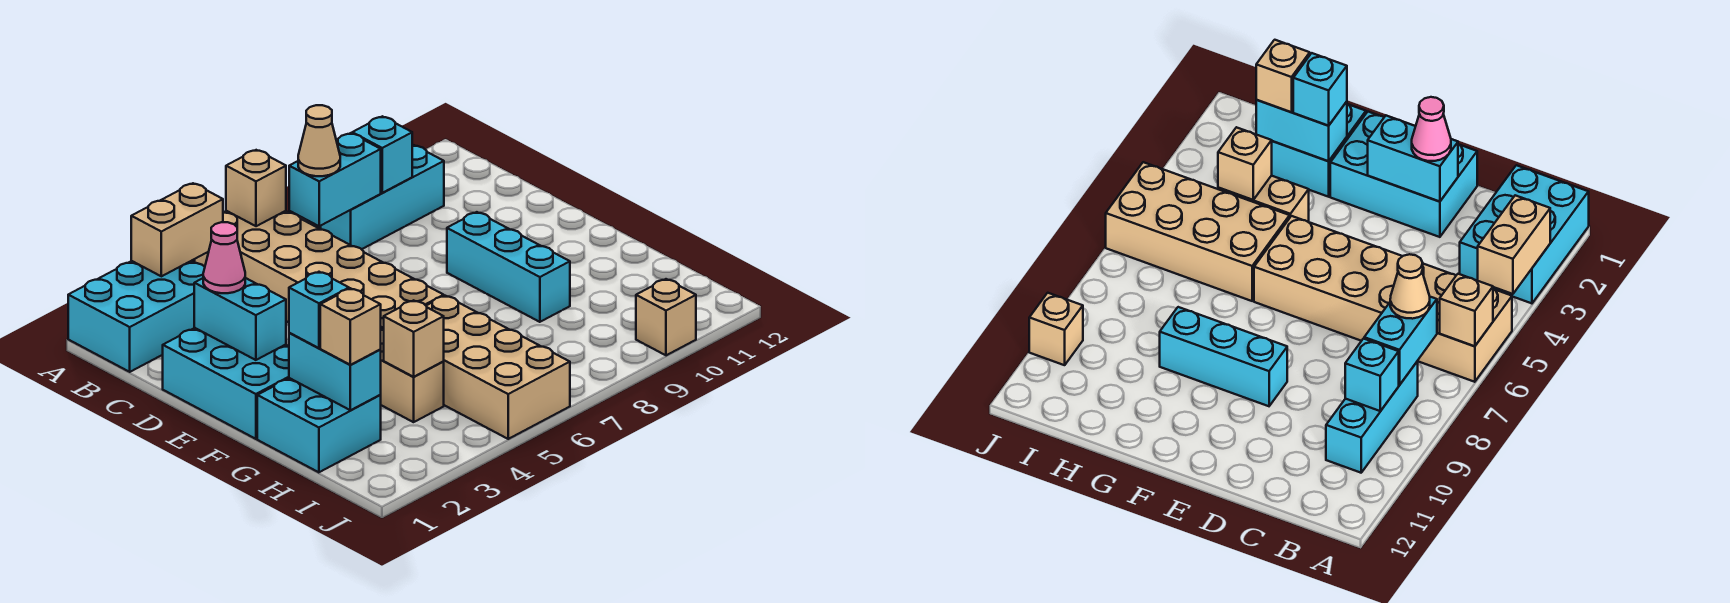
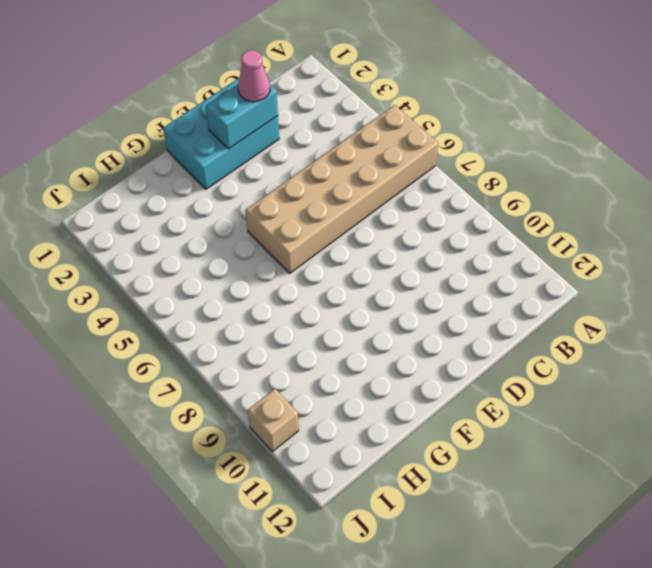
none -> cyan brick A1:B3 level 1
none -> cyan brick B8:B10 level 1
none -> cyan brick E9:G9 level 1

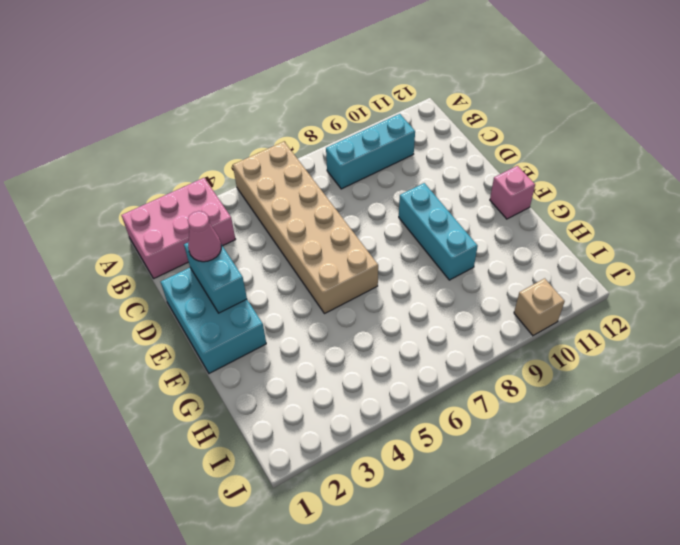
pink brick A1:B3 level 1 -> cyan brick A1:B3 level 1
pink brick F12 level 1 -> none
none -> cyan brick G1:H2 level 1
none -> tan brick G4:H4 level 1
none -> tan brick G5:J6 level 1

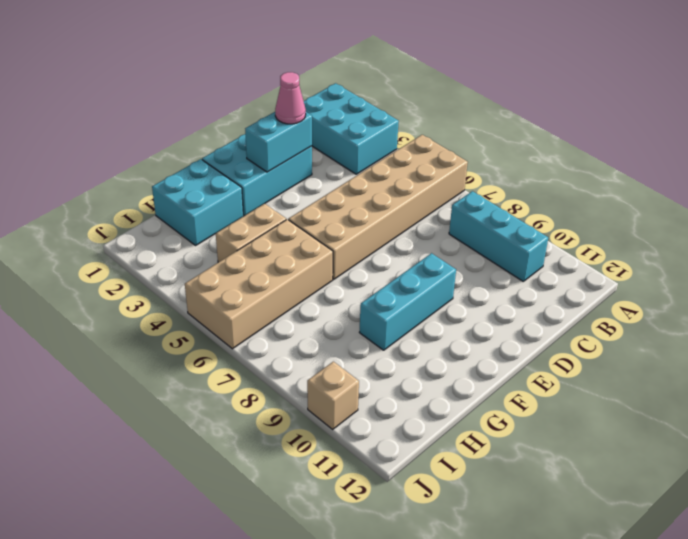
none -> tan brick A3:A4 level 2
none -> tan brick A6 level 2
none -> cyan brick B7:B8 level 2

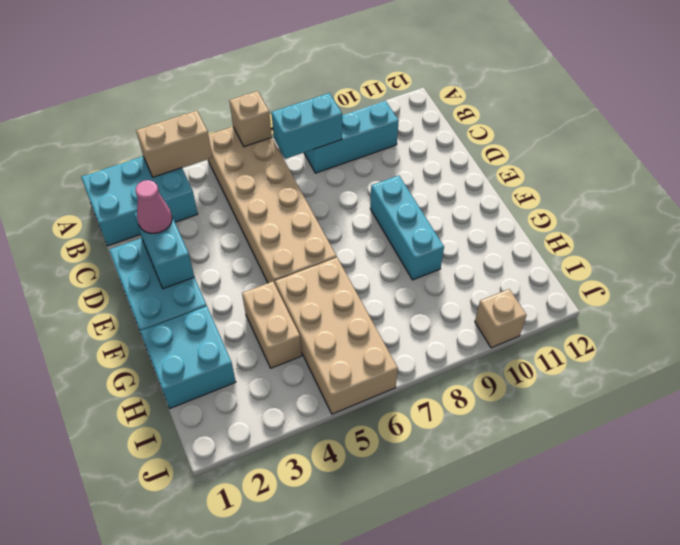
none -> cyan brick B9 level 2
none -> cyan brick G2:H2 level 2
none -> tan brick H4 level 2

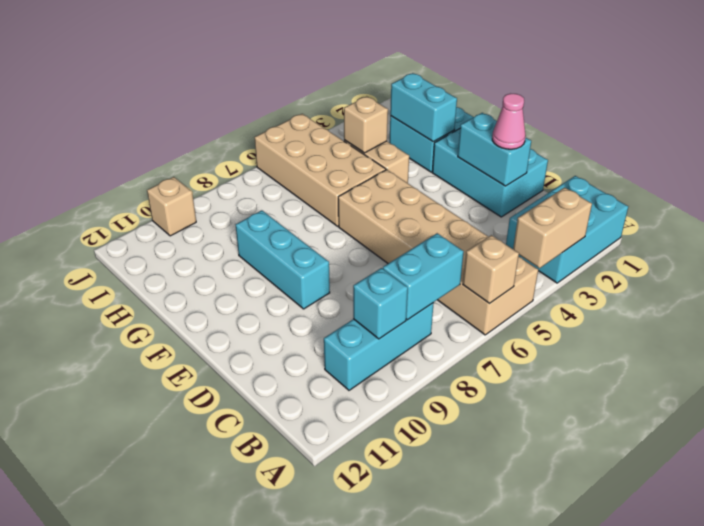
none -> tan cone B7 level 3
none -> cyan brick G2 level 3
none -> tan brick H2 level 3

